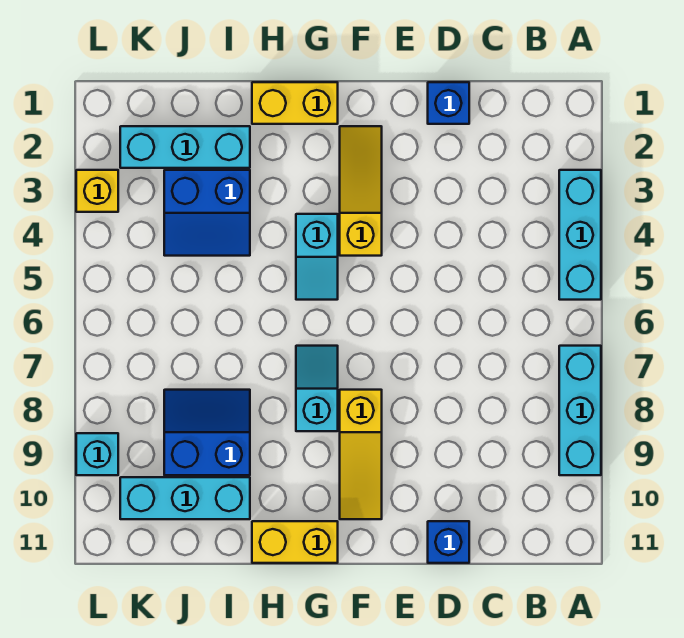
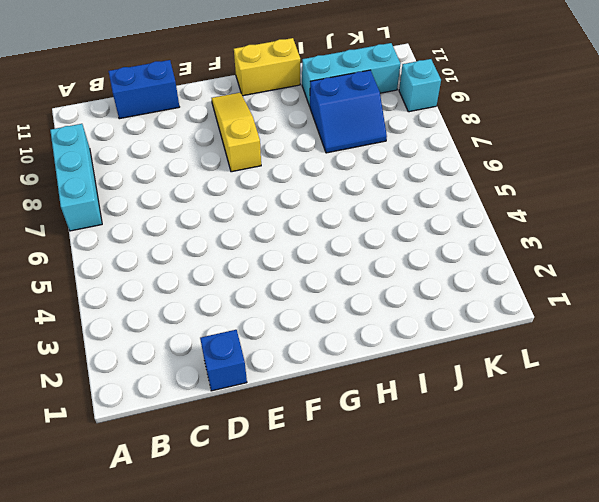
blue brick C11:D11 level 1 -> blue brick D11 level 1
none -> cyan brick A3:A5 level 1
none -> yellow slope F2:F4 level 1 top 4
none -> yellow brick G1:H1 level 1

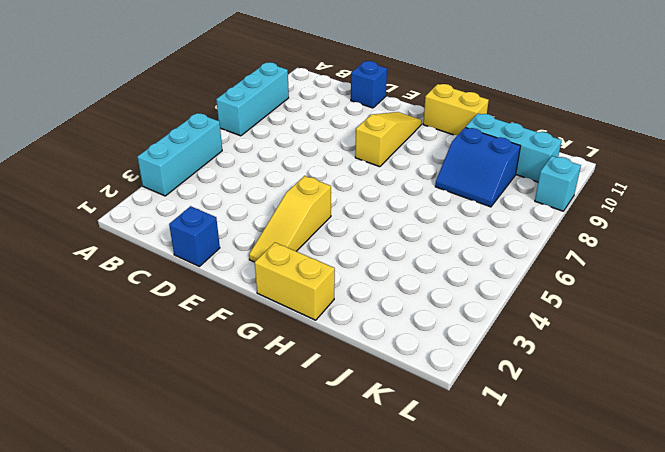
none -> cyan slope G4:G5 level 1 top 4
none -> cyan slope G7:G8 level 1 top 8
none -> cyan brick I2:K2 level 1

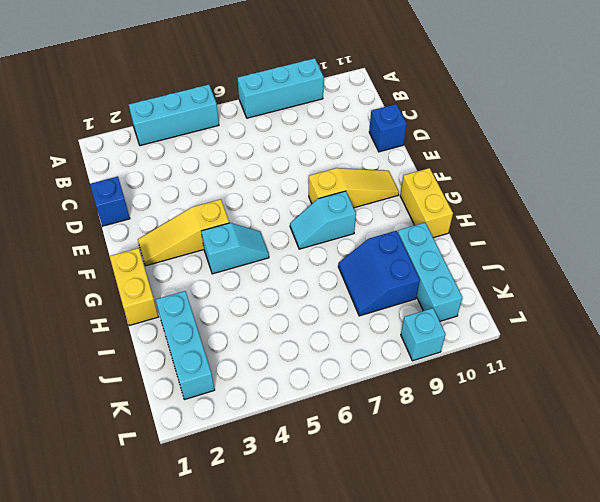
none -> blue slope I3:J4 level 1 top 3
none -> yellow brick L3 level 1

